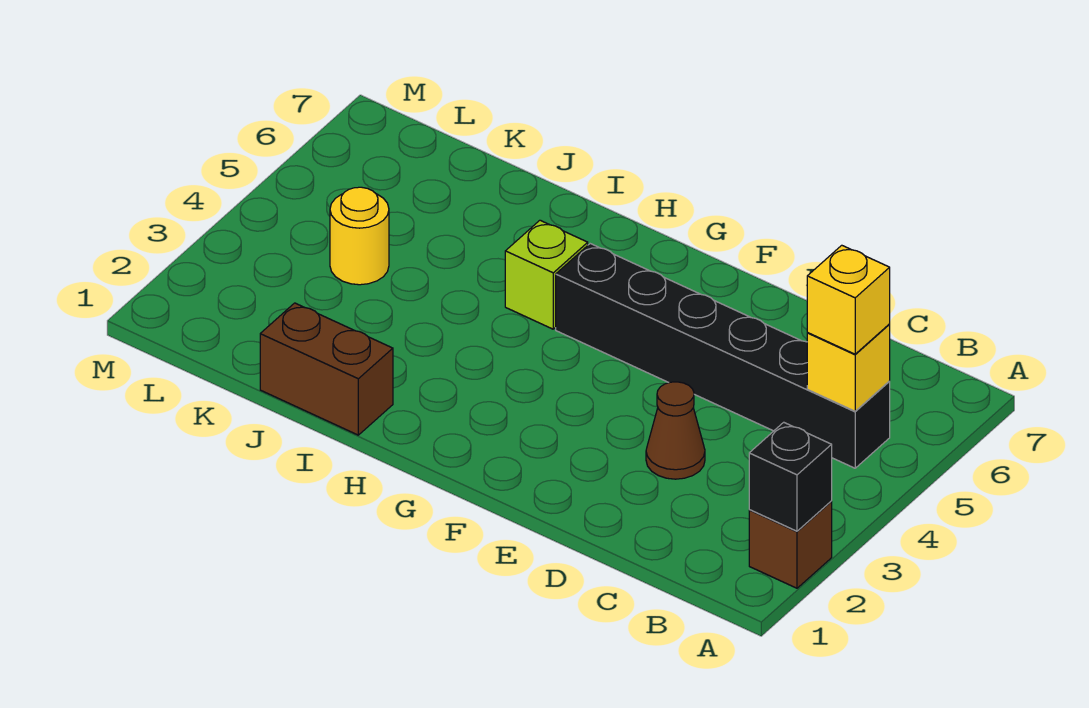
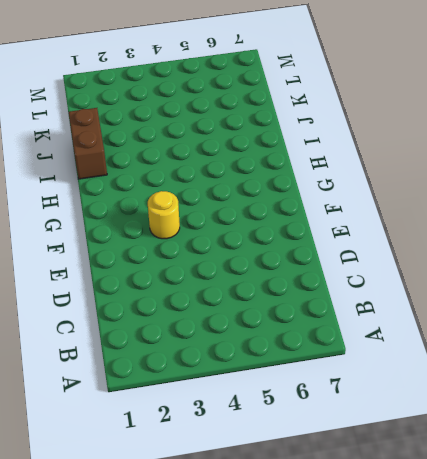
yellow round brick F3 level 1 -> yellow round brick K4 level 1
none -> brown brick A2 level 1
none -> black brick B5:G5 level 1

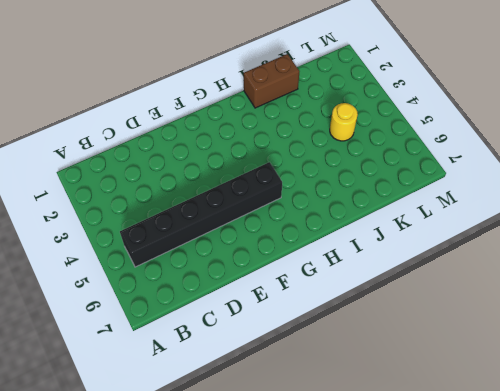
none -> brown brick A2 level 1
none -> brown cone D3 level 1

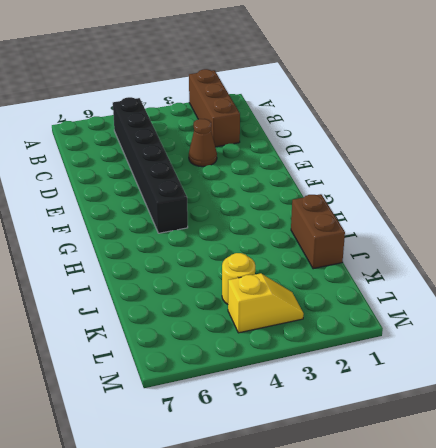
brown brick A2:C2 level 1 -> brown brick A2 level 1
yellow slope L3:L4 level 1 top 4 -> none
none -> lime brick H5 level 1
none -> black brick A2 level 2

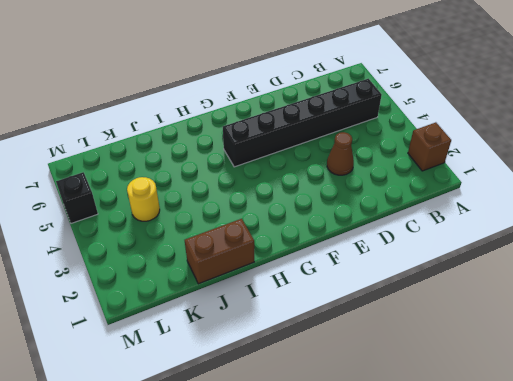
black brick M5 level 1 -> black brick A2 level 2
none -> lime brick H5 level 1
none -> yellow brick B5 level 2

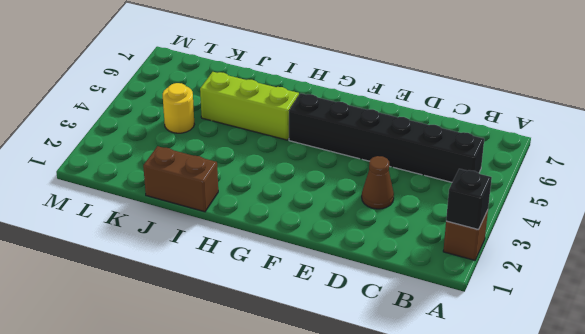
lime brick H5:J5 level 1 -> lime brick H5 level 1
none -> yellow brick B5 level 2
none -> yellow brick B5 level 3

